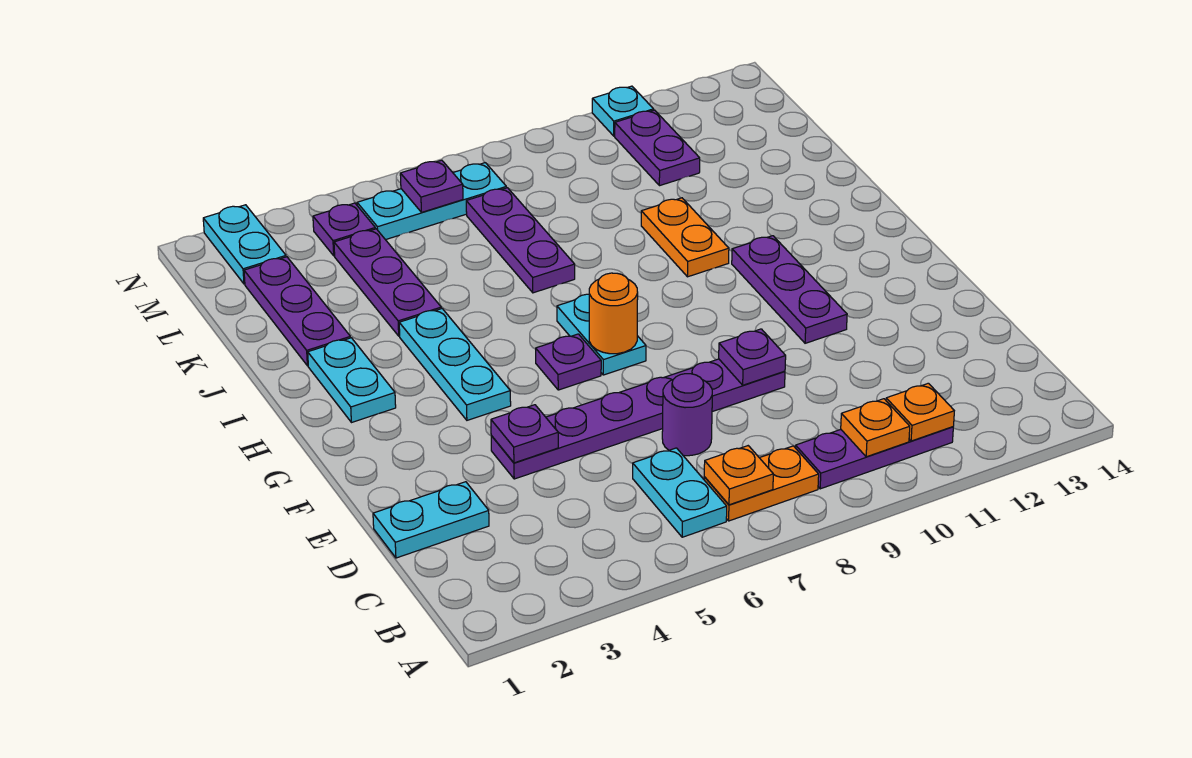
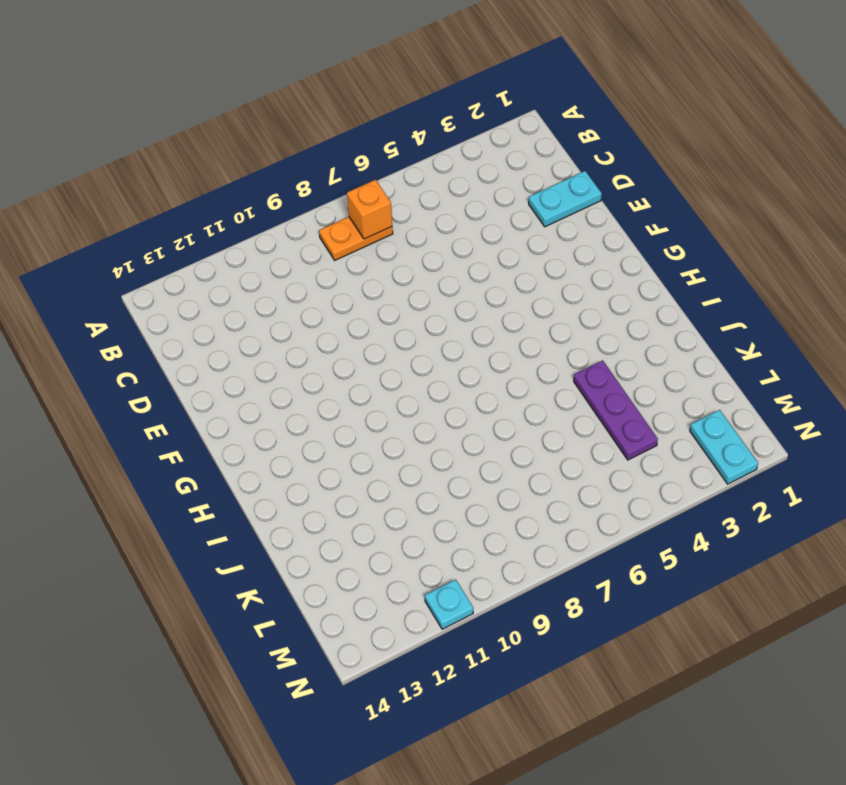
orange brick B7 level 2 -> orange plate B7 level 2
none -> cyan plate B6:C6 level 1
none -> purple plate B9:B11 level 1
none -> purple round brick D7 level 1

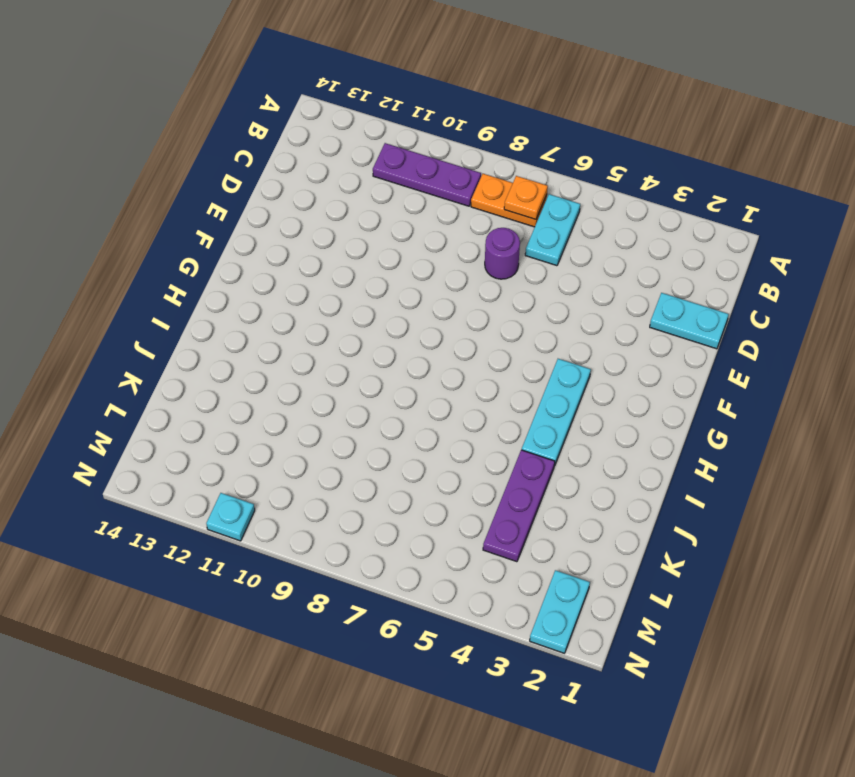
none -> purple plate E4:E9 level 1
none -> purple plate F11:H11 level 1
none -> purple plate G6 level 1

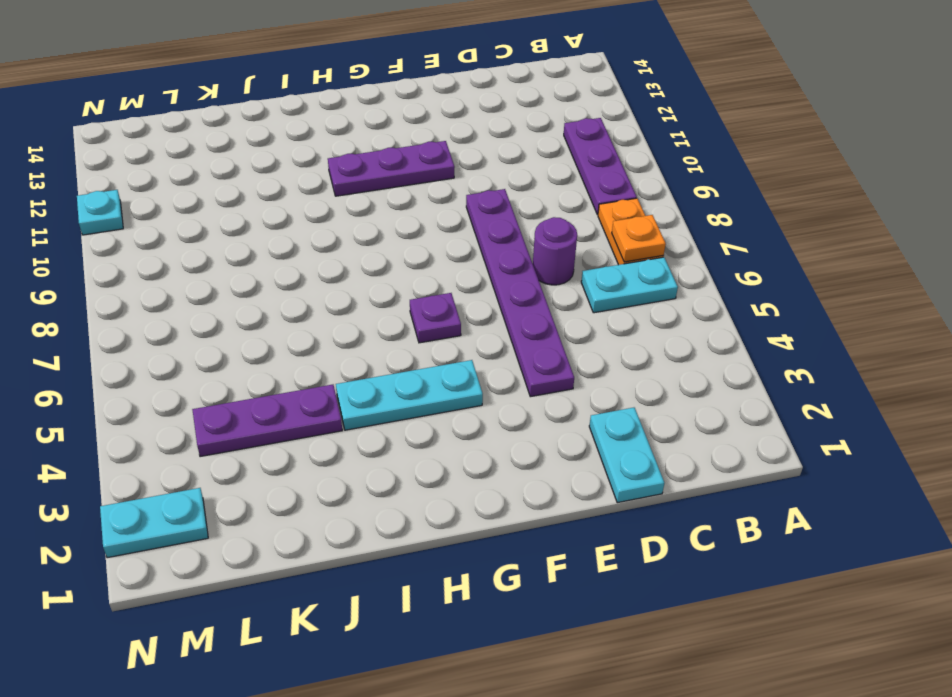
none -> cyan plate G7:H7 level 1
none -> cyan plate H2:I2 level 1
none -> orange plate I10:J10 level 1

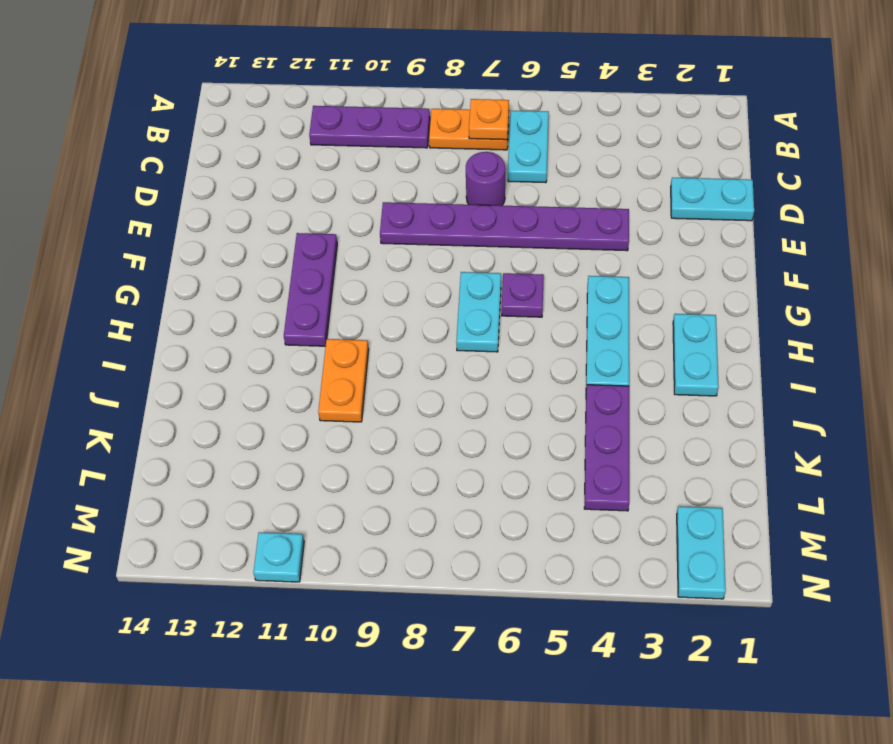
none -> purple plate J2:L2 level 1
none -> purple plate J7:L7 level 1
none -> purple plate L11:M11 level 1

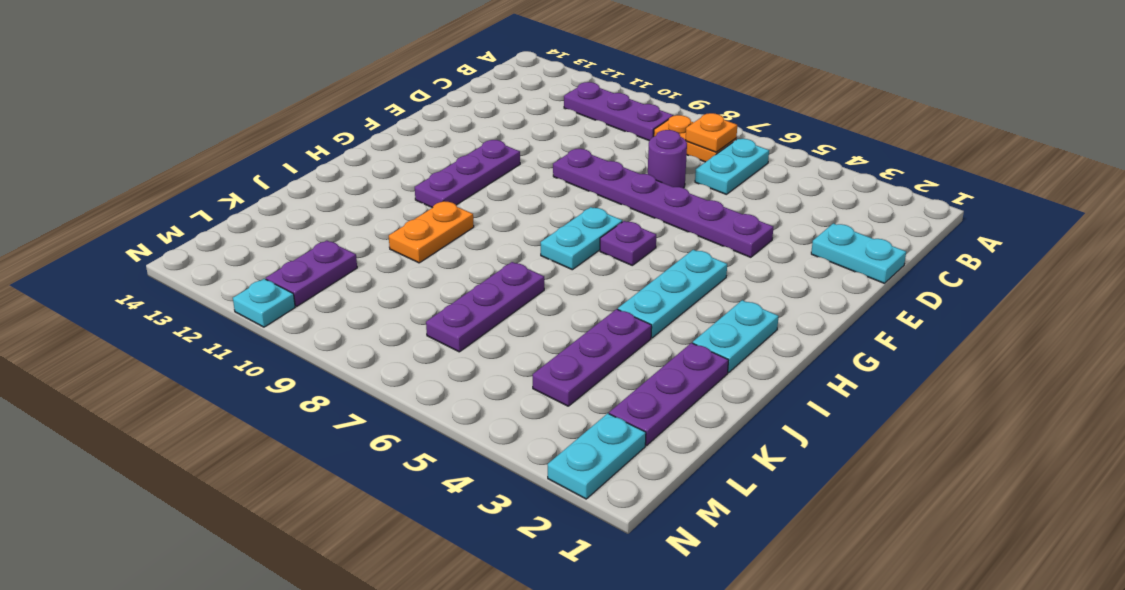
none -> purple plate M4 level 1
none -> cyan plate M5:M7 level 1
none -> orange plate B10 level 2

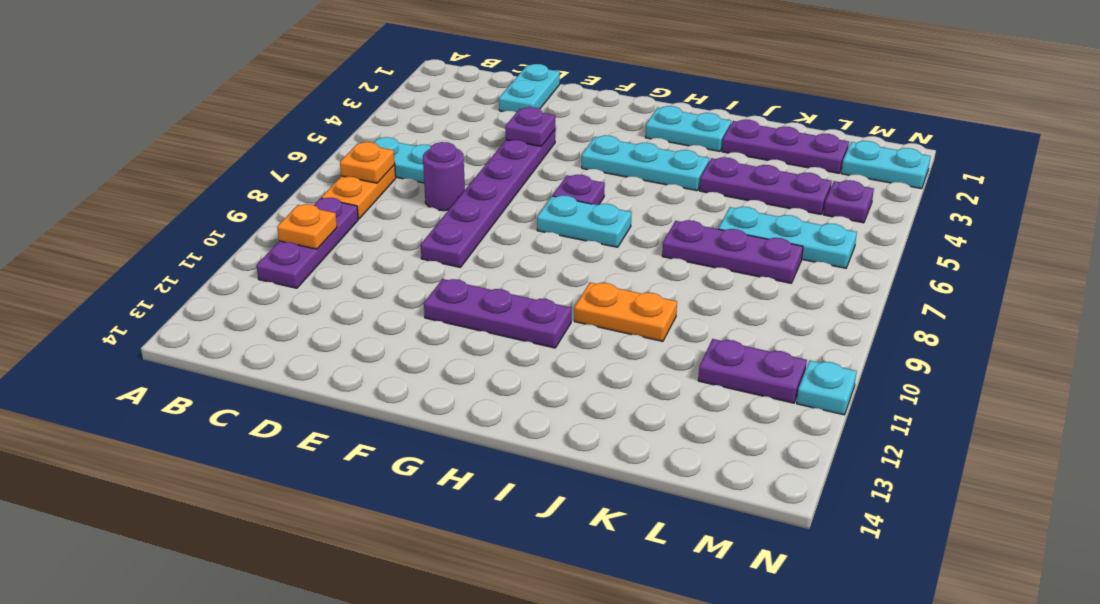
cyan plate K6:M6 level 1 -> cyan plate M5:M7 level 1
none -> orange plate B11 level 2
none -> purple plate E9 level 2
none -> orange round brick G7 level 2

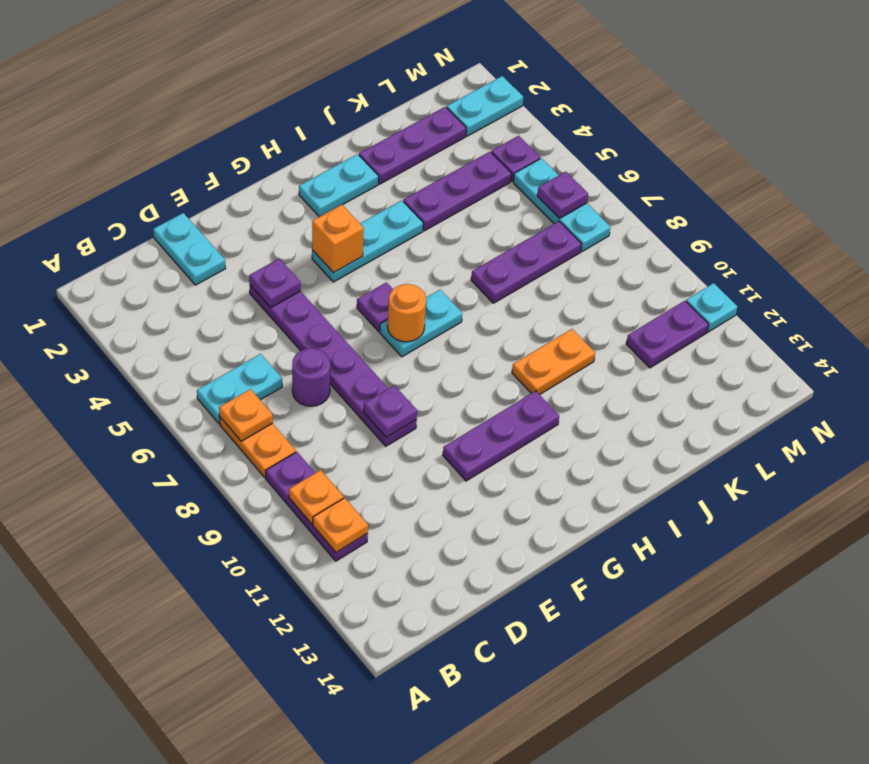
orange brick G4 level 2 -> none

